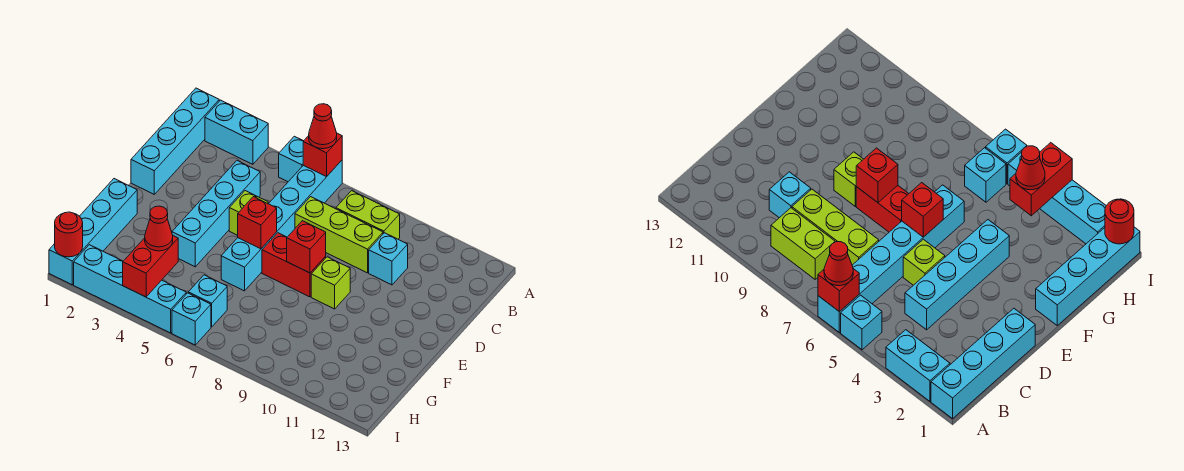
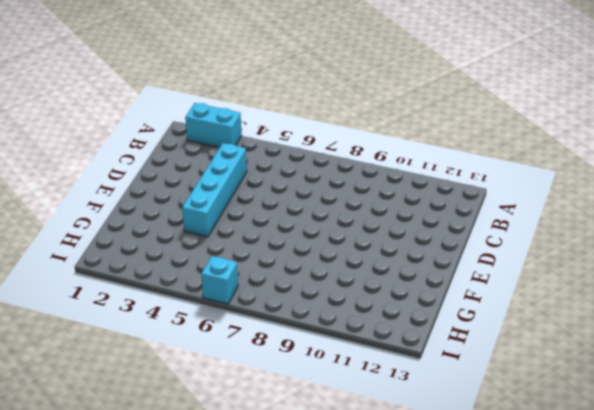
none -> cyan brick A1:D1 level 1
none -> cyan brick A5 level 1
none -> cyan brick A6:F6 level 1

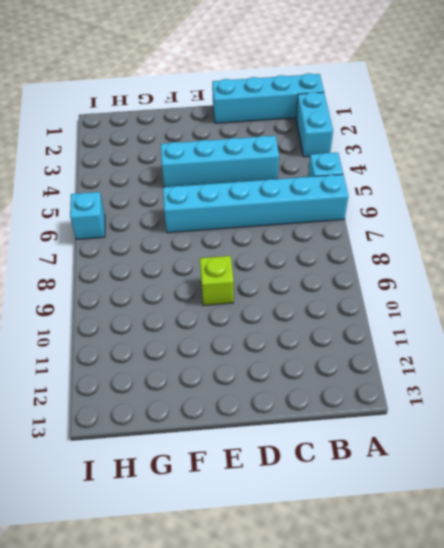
none -> lime brick B8:B9 level 1
none -> lime brick C7:C9 level 1
none -> cyan brick C10 level 1

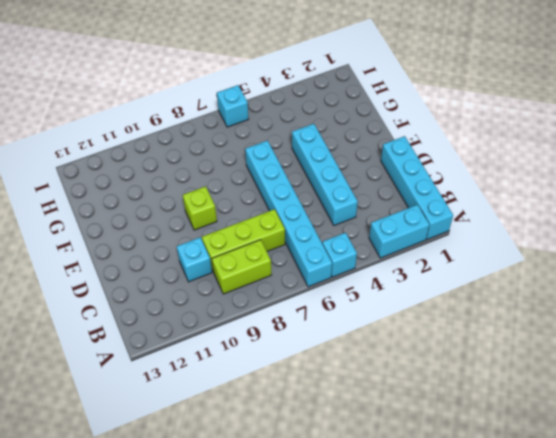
none -> lime brick D5 level 1
none -> red brick E7:E8 level 1
none -> cyan brick F1:I1 level 1

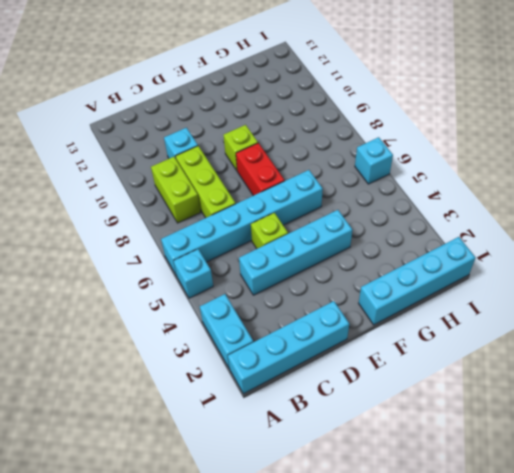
none -> cyan brick H6 level 1
none -> cyan brick I2:I5 level 1
none -> red brick A6 level 2

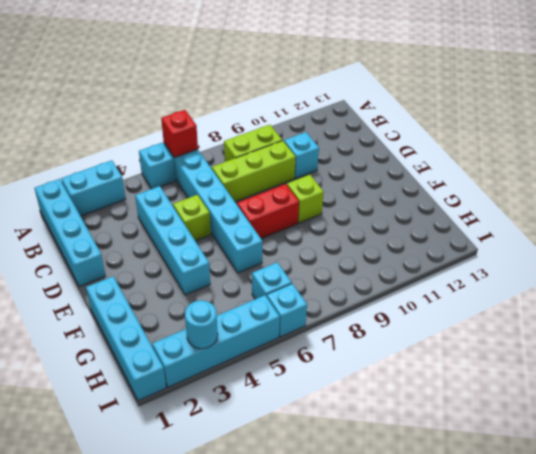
cyan round brick I3 level 2 -> none
none -> red brick E6 level 2
none -> red brick E8 level 2
none -> red brick H4:I4 level 2

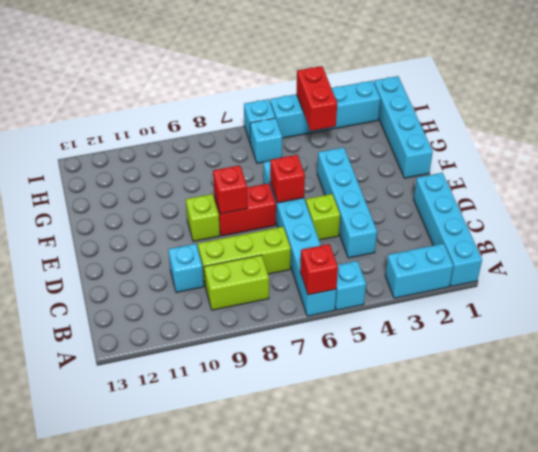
none -> red round brick I1 level 2
none -> red cone A6 level 3
none -> red cone H4 level 3

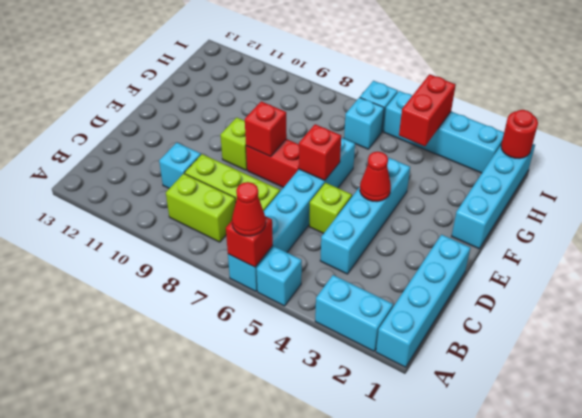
red cone E4 level 2 -> red cone H4 level 3

